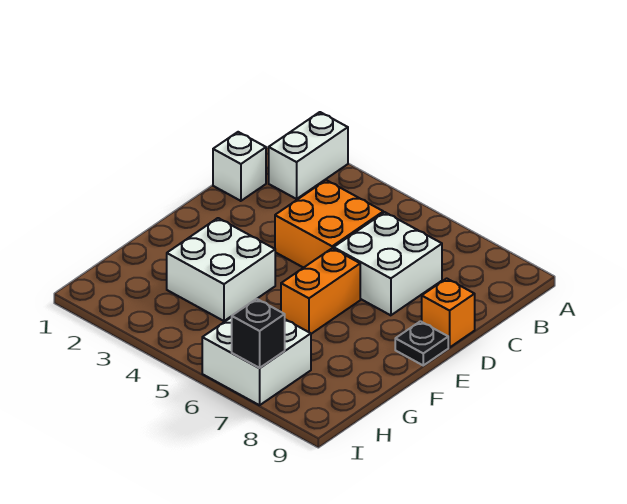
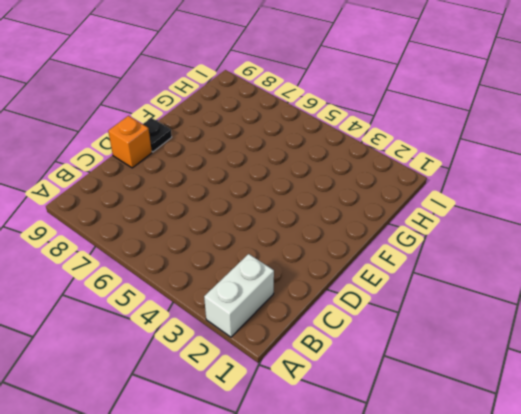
none -> white brick C1 level 1
none -> orange brick C4:D5 level 1

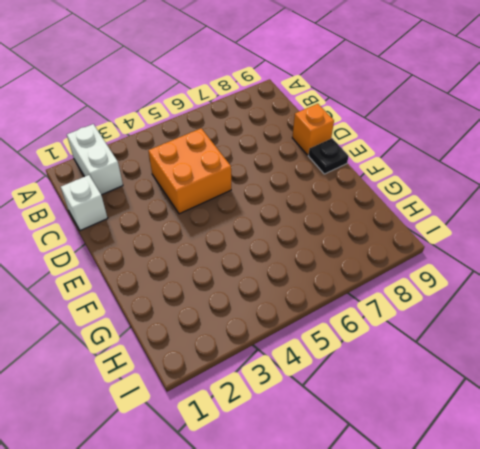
none -> white brick C6:D7 level 1
none -> orange brick E6:F6 level 1

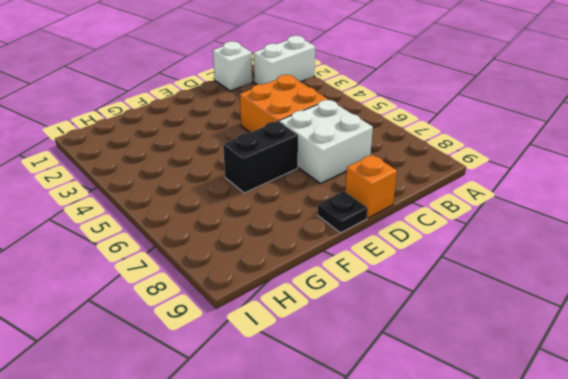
black brick E6:F6 level 1 -> orange brick E6:F6 level 1
none -> white brick F3:G4 level 1
none -> white brick H6:I7 level 1

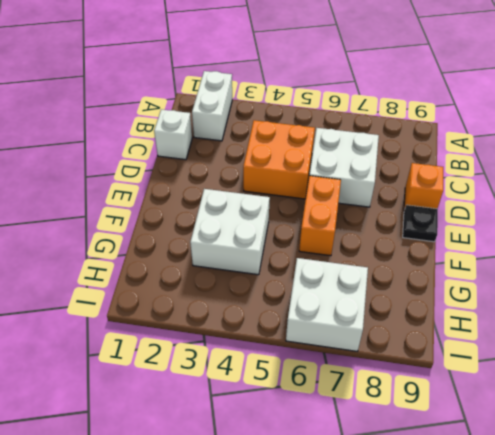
none -> black brick I7 level 2

